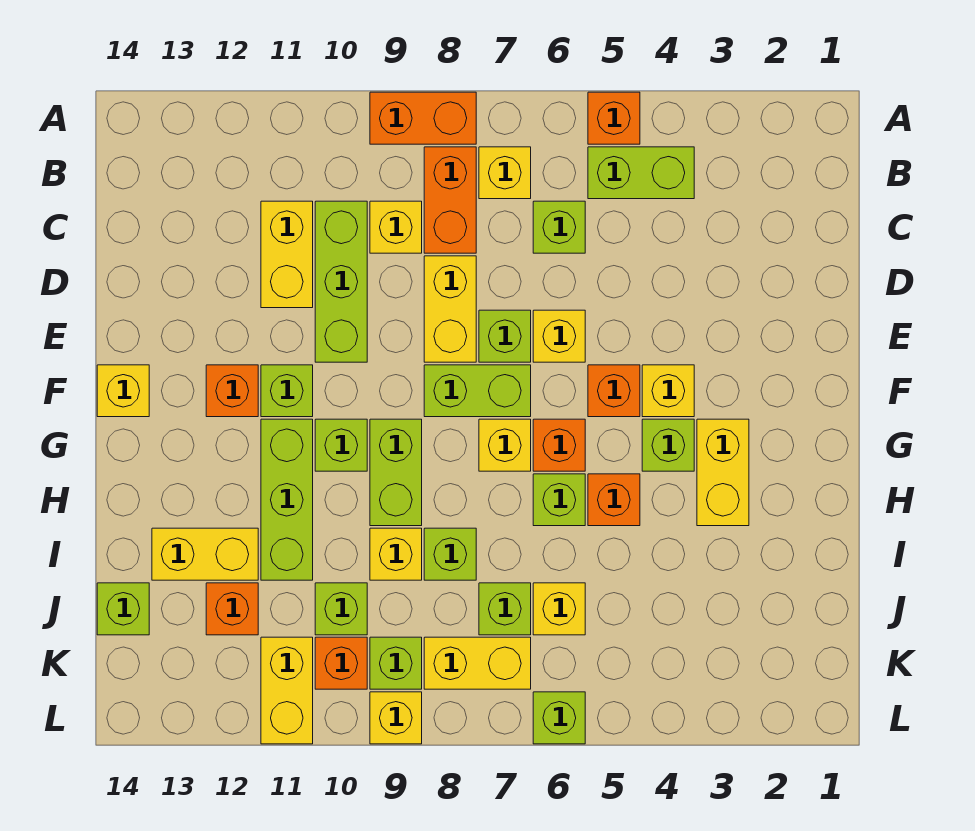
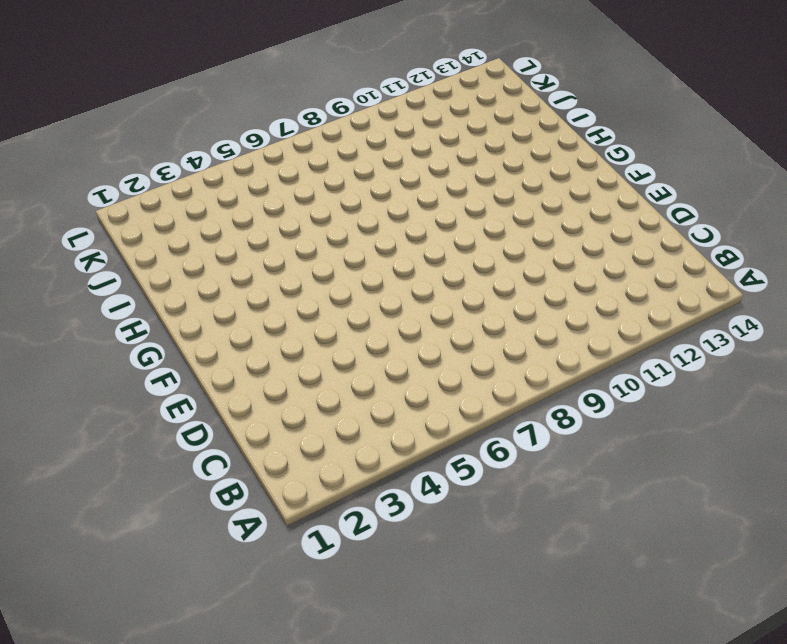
none -> orange brick A5 level 1
none -> orange brick A8:A9 level 1
none -> lime brick B4:B5 level 1
none -> yellow brick B7 level 1

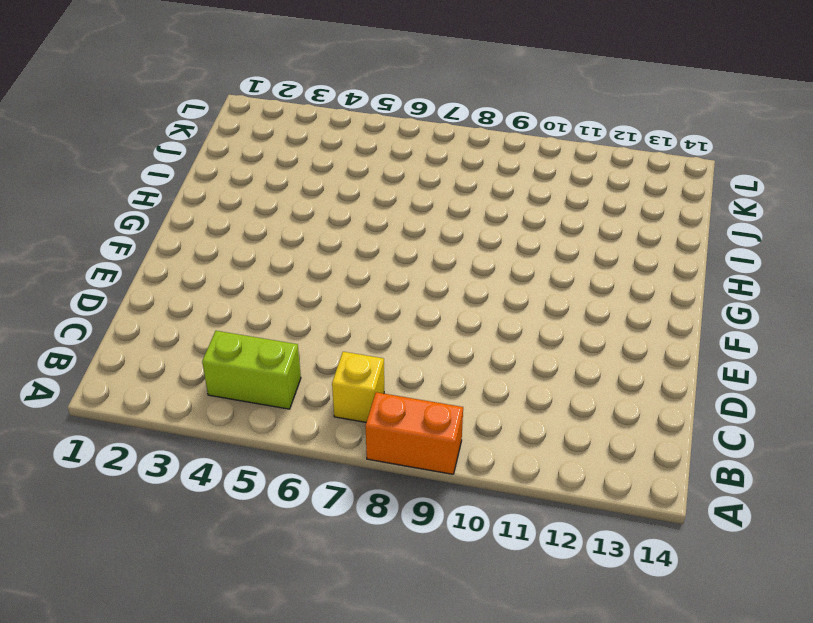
none -> orange brick A5 level 1
none -> orange brick B8:C8 level 1
none -> lime brick C6 level 1
none -> yellow brick C9 level 1

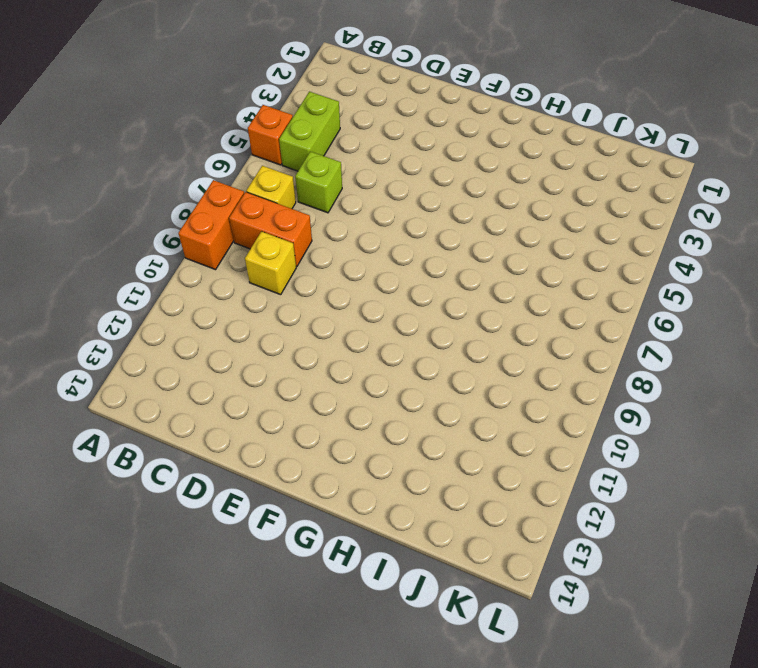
none -> lime brick C10:E10 level 1
none -> yellow brick C11:D11 level 1
none -> yellow brick D8:E8 level 1
none -> yellow brick E6 level 1

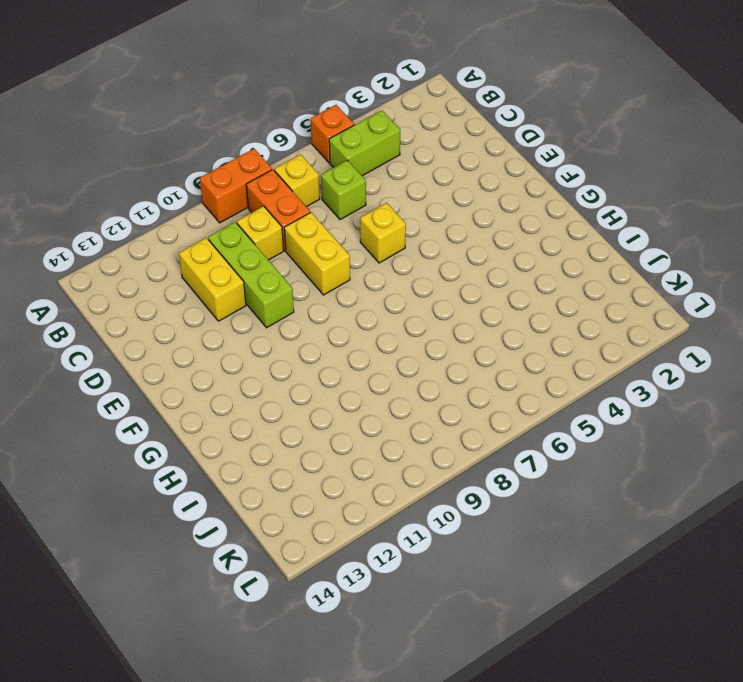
none -> lime brick E7 level 1
none -> yellow brick F4 level 1
none -> orange brick F5 level 1
none -> lime brick F7:F8 level 1

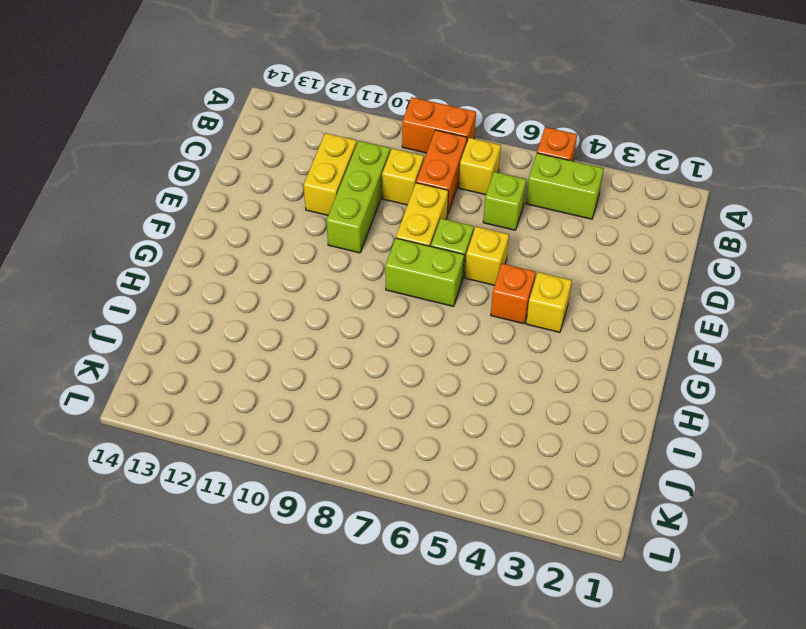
none -> lime brick F11 level 1
none -> orange brick F12 level 1
none -> yellow brick F14 level 1
none -> yellow brick G3:H3 level 1

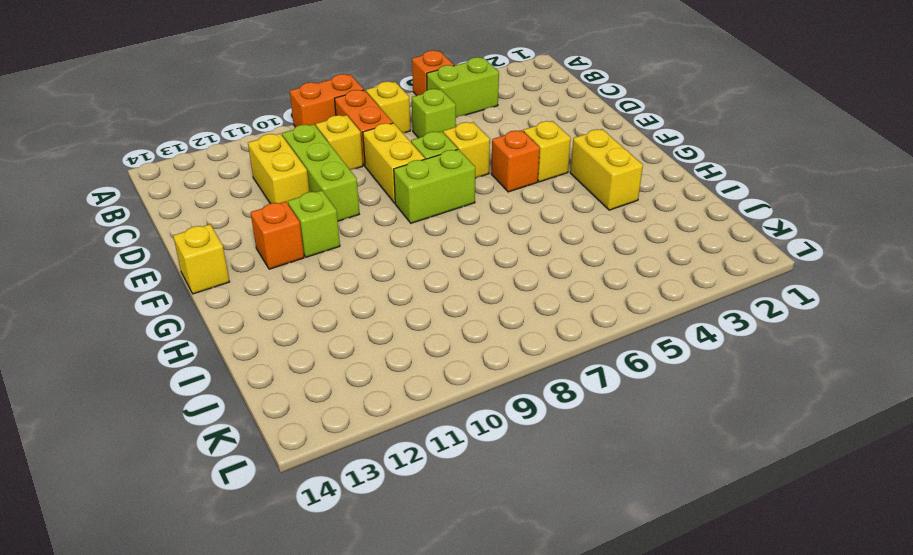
none -> lime brick G4 level 1
none -> orange brick G6 level 1
none -> yellow brick G7 level 1
none -> lime brick G9:H9 level 1

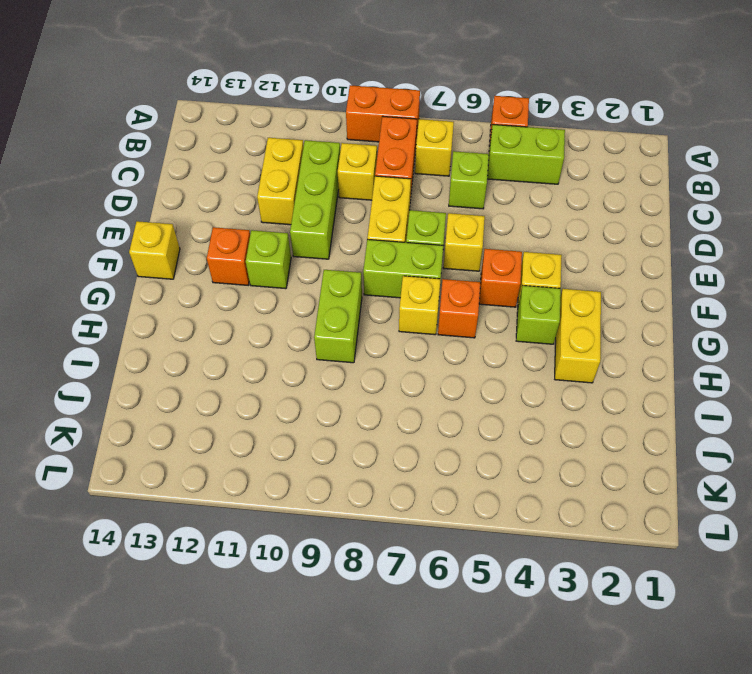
none -> lime brick G10 level 1
none -> lime brick G11:I11 level 1
none -> orange brick H5 level 1
none -> lime brick H6 level 1

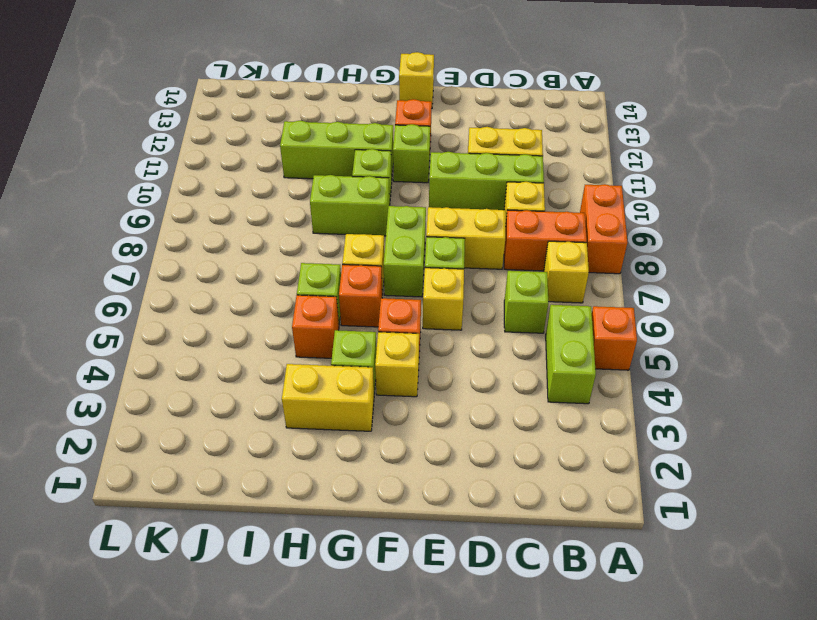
none -> lime brick I8 level 1
none -> yellow brick I9 level 1
none -> yellow brick I12:I13 level 1
none -> yellow brick J6 level 1

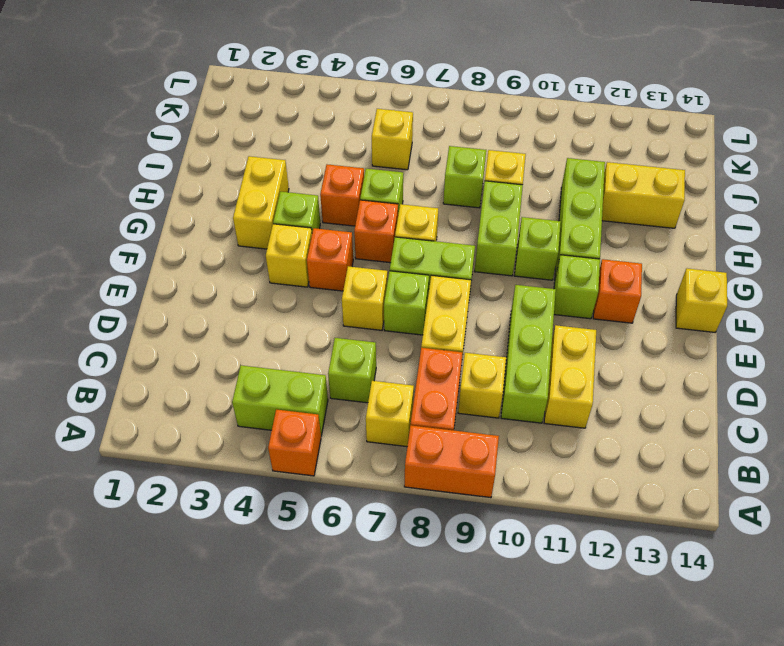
none -> lime brick J7 level 1
none -> lime brick J10 level 1
none -> orange brick J12 level 1
none -> lime brick J14 level 1

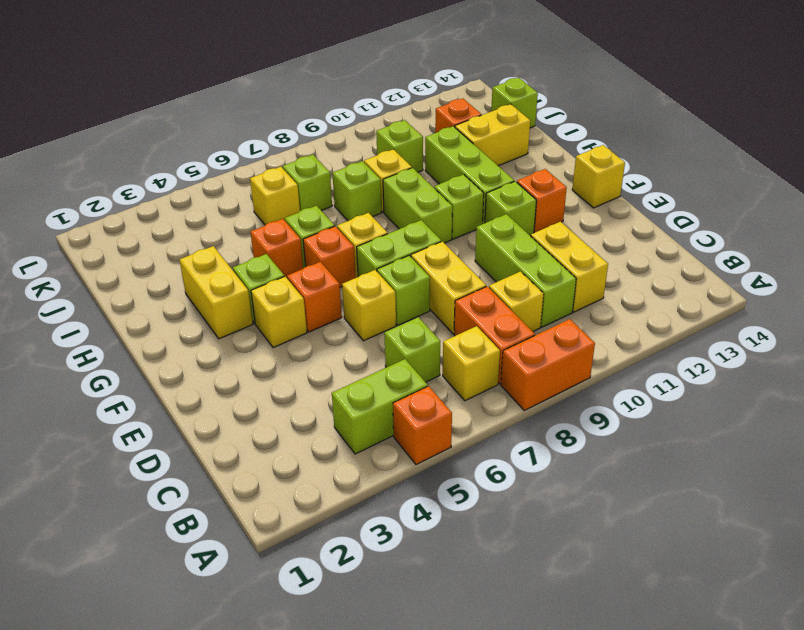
none -> yellow brick K7:K8 level 1
none -> lime brick K9 level 1
none -> orange brick K10 level 1
none -> yellow brick K11:L11 level 1

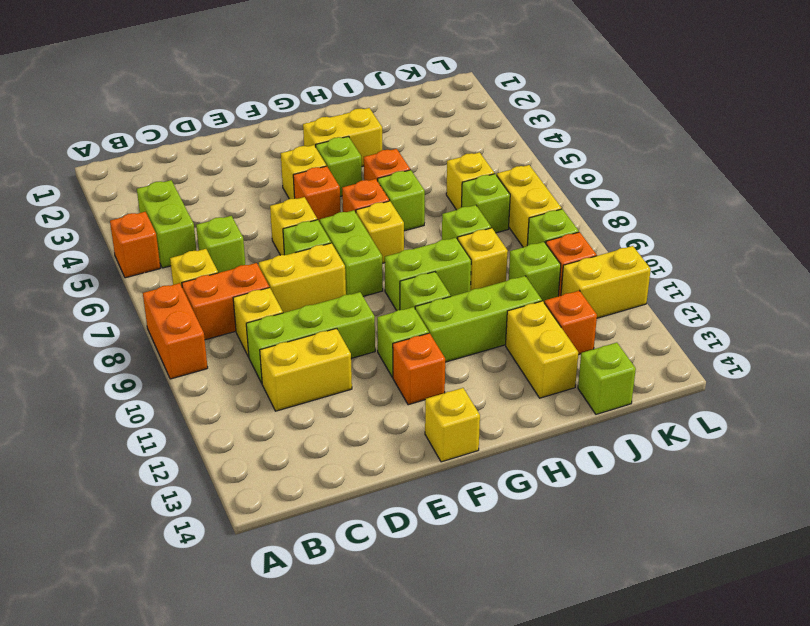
none -> lime brick L6 level 1
none -> yellow brick L9 level 1

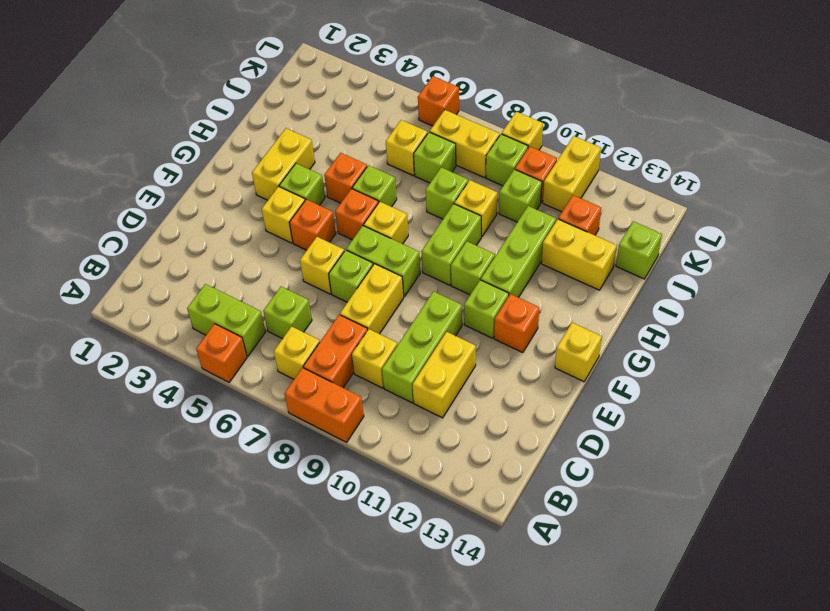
orange brick L6 level 1 -> lime brick L6 level 1

